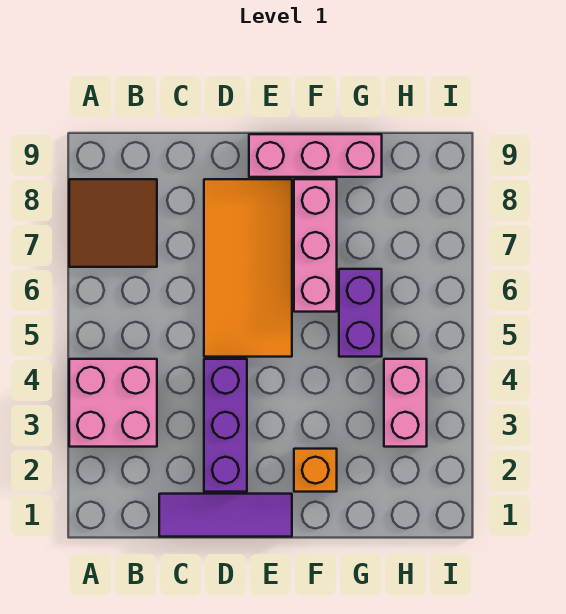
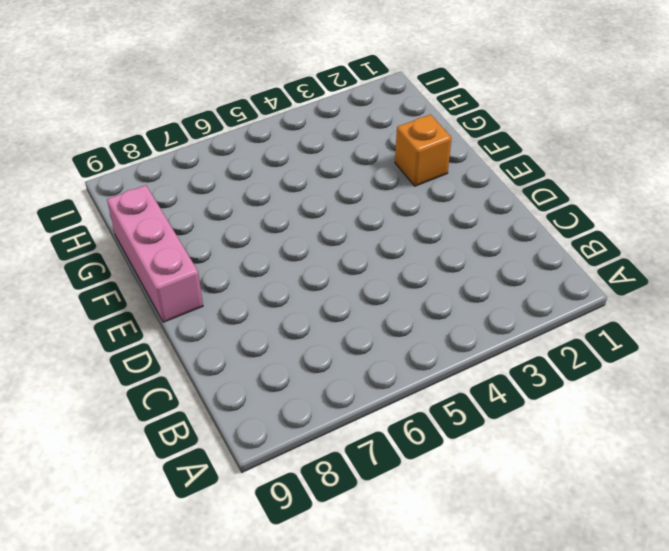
none -> pink brick A3:B4 level 1
none -> brown tile A7:B8 level 1

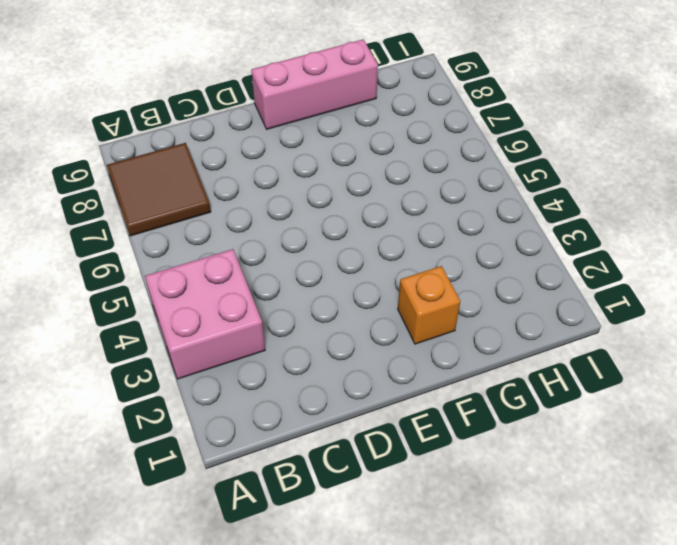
none -> purple tile C1:E1 level 1
none -> purple brick D2:D4 level 1

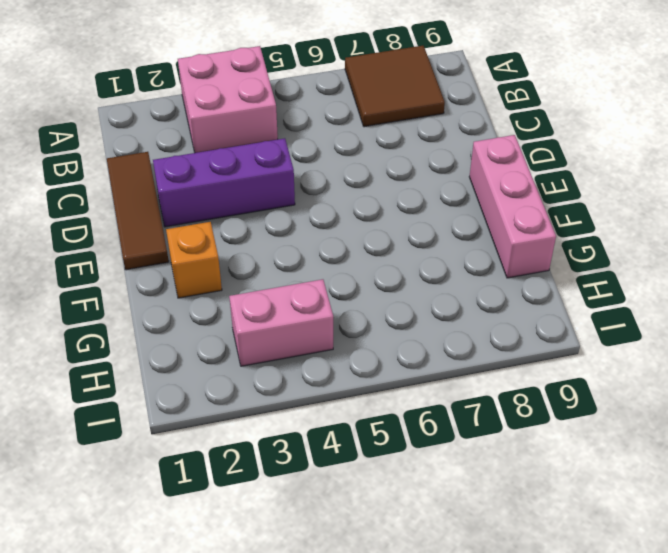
brown tile C1:E1 level 1 -> purple tile C1:E1 level 1
none -> orange tile D5:E8 level 1
none -> pink brick F6:F8 level 1

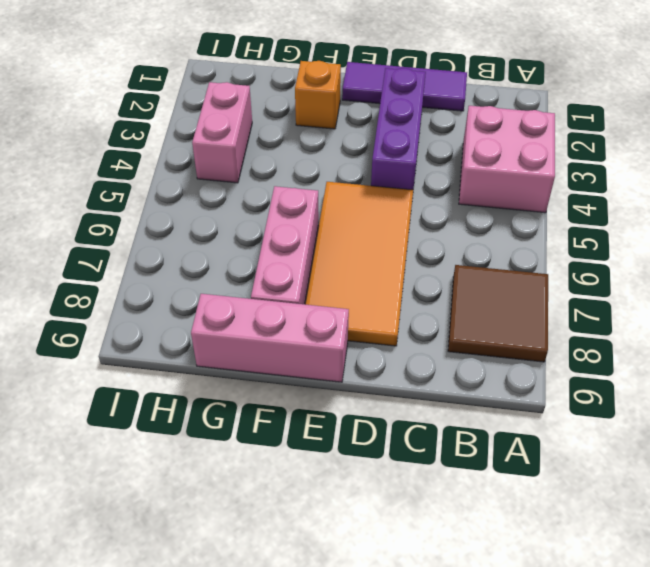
none -> purple brick G5:G6 level 1

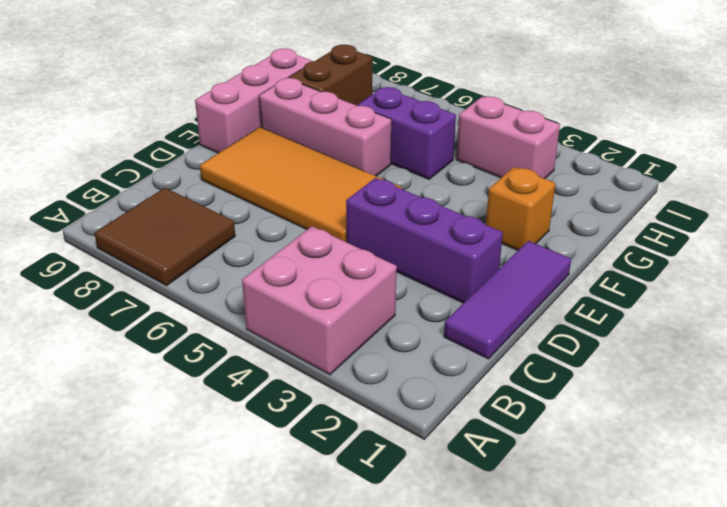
brown brick G8:H8 level 1 -> none

